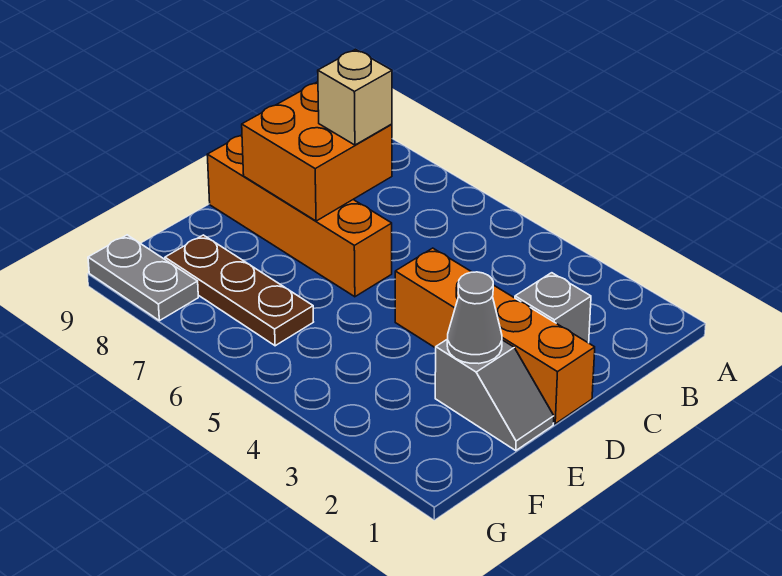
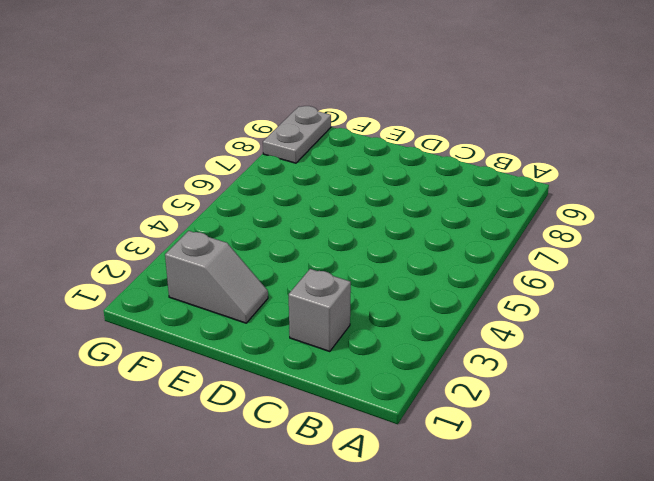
grey slope E2:F2 level 1 top F -> grey slope E1:E2 level 1 top 2
none -> orange brick D1:D4 level 1
none -> orange brick D6:D9 level 1

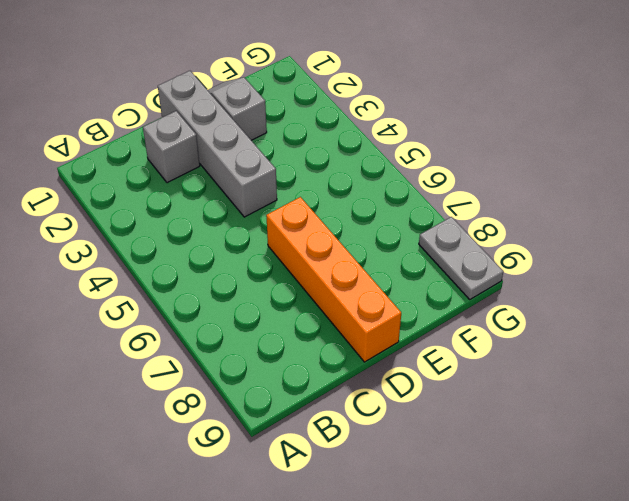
grey brick D1:D4 level 1 -> orange brick D1:D4 level 1
none -> brown plate F6:F8 level 1
none -> orange brick C7:D8 level 2

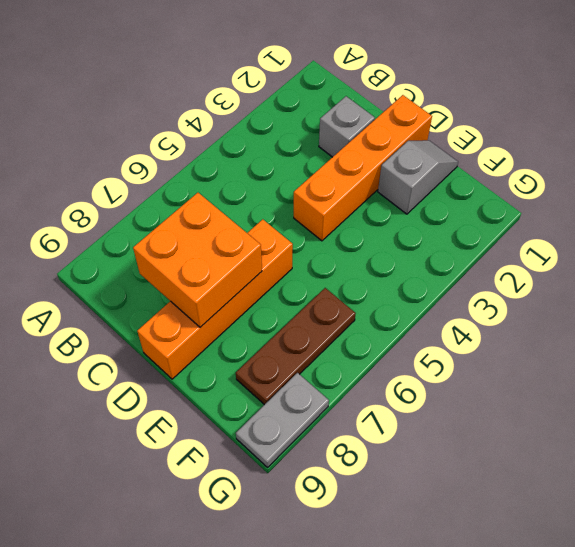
none -> grey cone E2 level 2
none -> tan brick C7 level 3

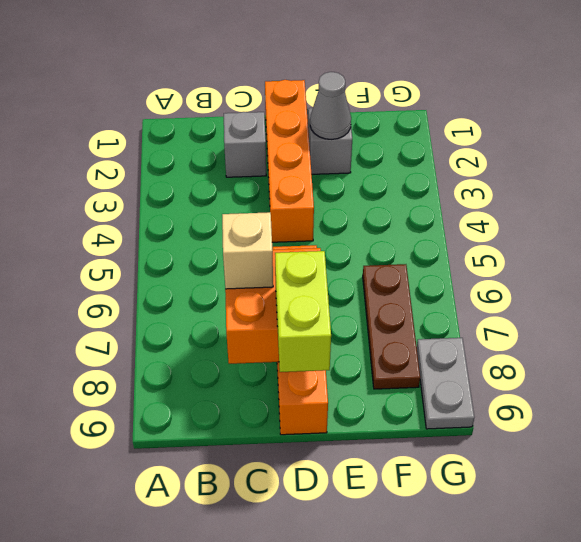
lime brick D8:D9 level 3 -> none

